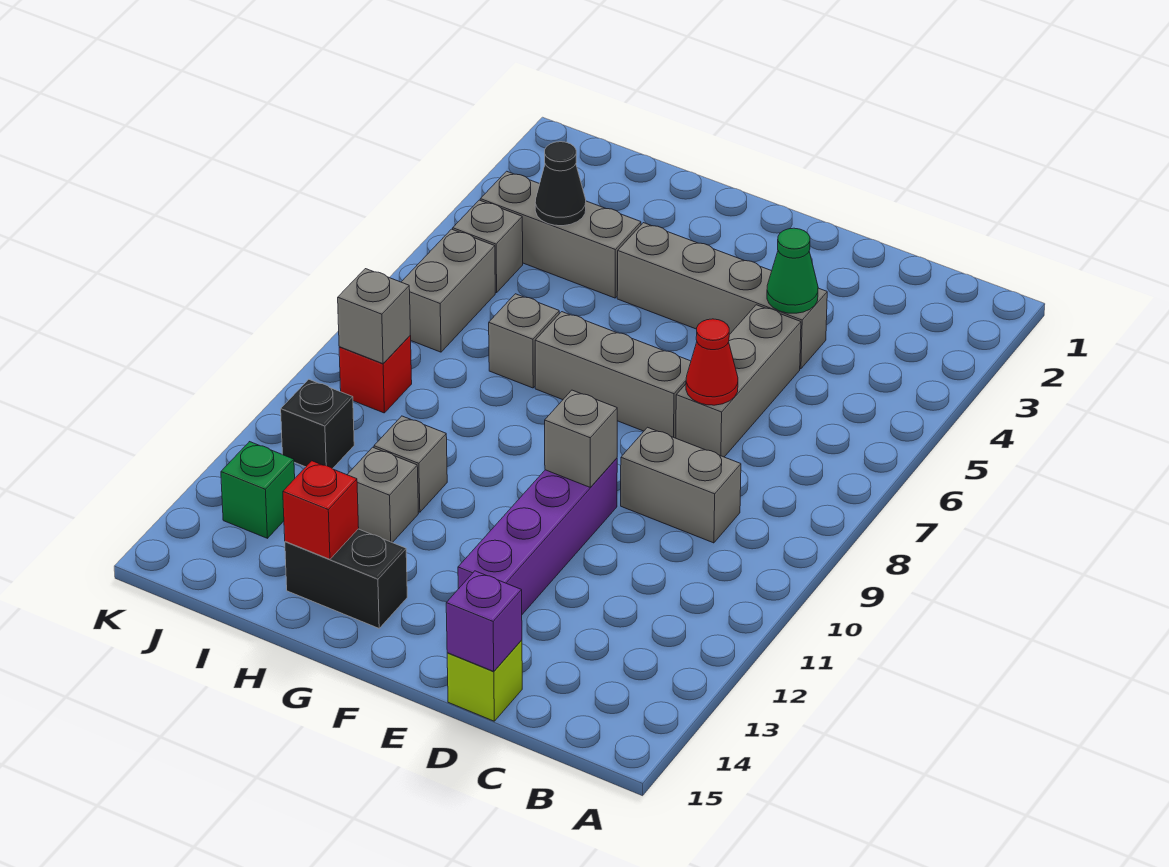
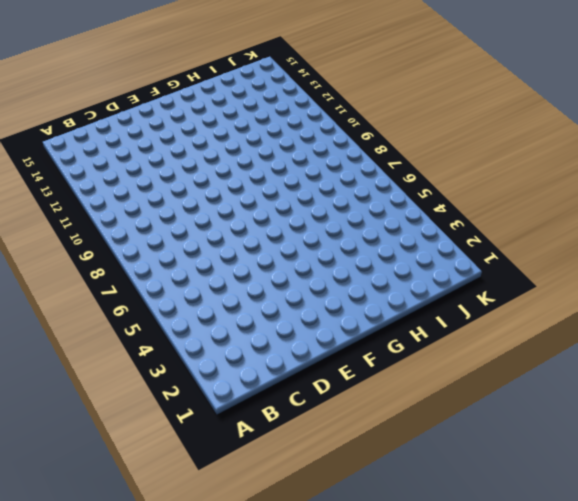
none -> grey brick C9:D9 level 1
none -> grey brick D4:G4 level 1
none -> grey brick D5:D7 level 1

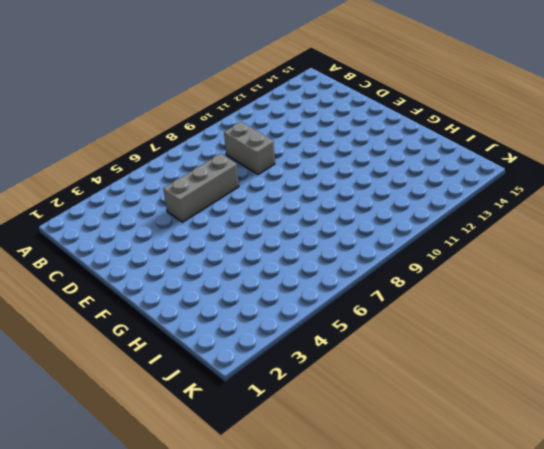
none -> grey brick D4:G4 level 1
none -> lime brick D15 level 1
none -> grey brick E7:G7 level 1

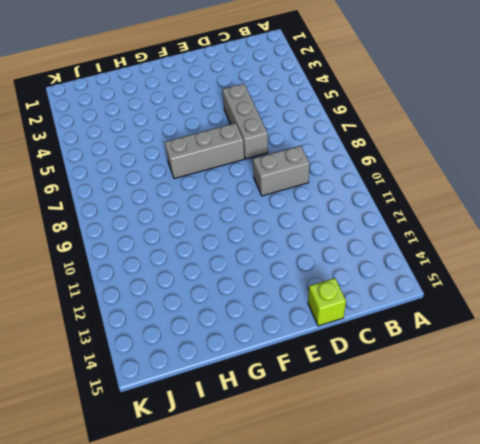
none -> grey brick D4:G4 level 1
none -> purple brick E10:E13 level 1
none -> black brick G14:H14 level 1

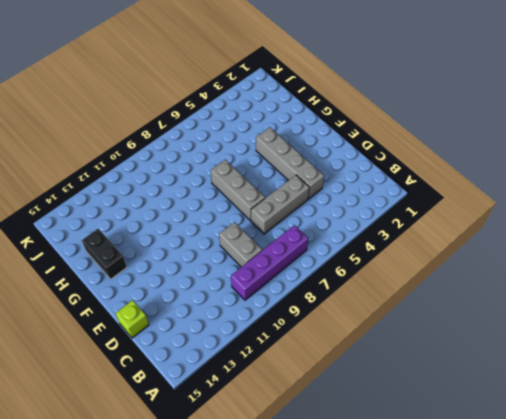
purple brick B7:B10 level 1 -> purple brick E10:E13 level 1
none -> grey brick H4:J4 level 1
none -> grey brick H7 level 1
none -> grey brick H11 level 1

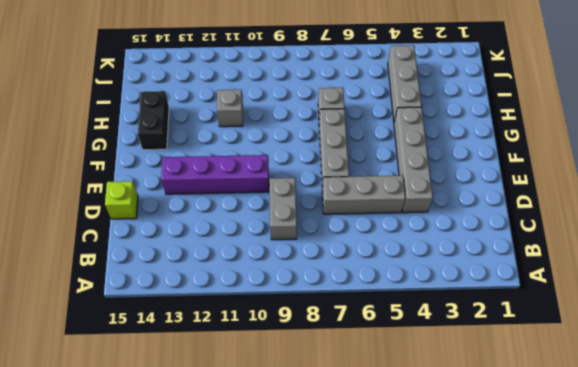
none -> grey brick H12 level 1
none -> grey brick J5 level 1
none -> grey brick J6:J7 level 1

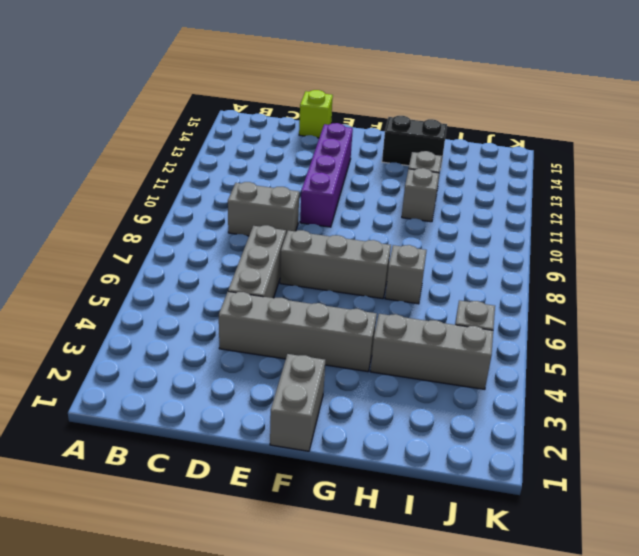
grey brick F1:F2 level 1 -> grey brick J6:J7 level 1
none -> red brick J9 level 1
none -> black brick J11 level 1
none -> green brick J13 level 1

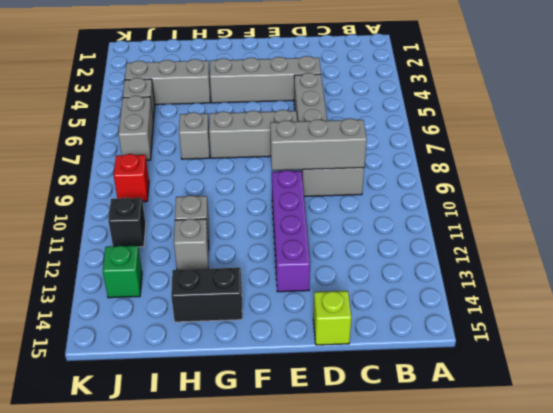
grey brick C9:E9 level 2 -> none
none -> green cone D4 level 2
none -> red cone D7 level 2
none -> purple brick D15 level 2

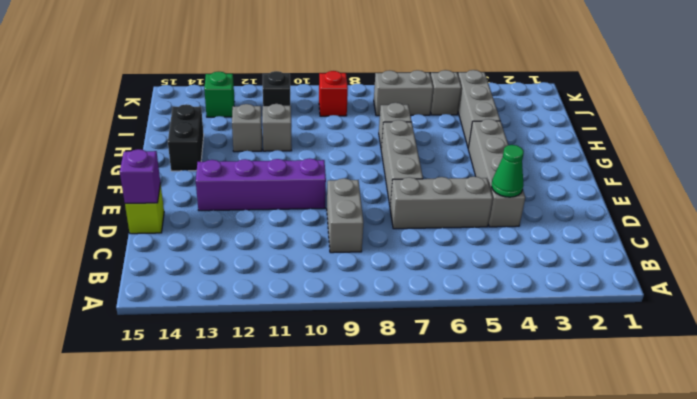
none -> red cone D7 level 2
none -> grey brick E10 level 2
none -> red brick H14 level 2

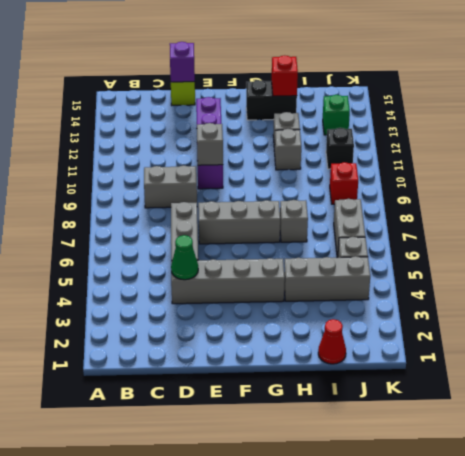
red cone I1 level 1 -> red cone D7 level 2
none -> black cone I4 level 2
none -> grey brick J9 level 2

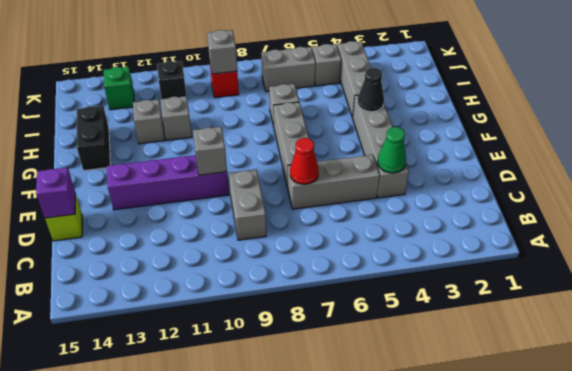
black cone G4 level 2 -> black cone I4 level 2
none -> red brick H14 level 2

